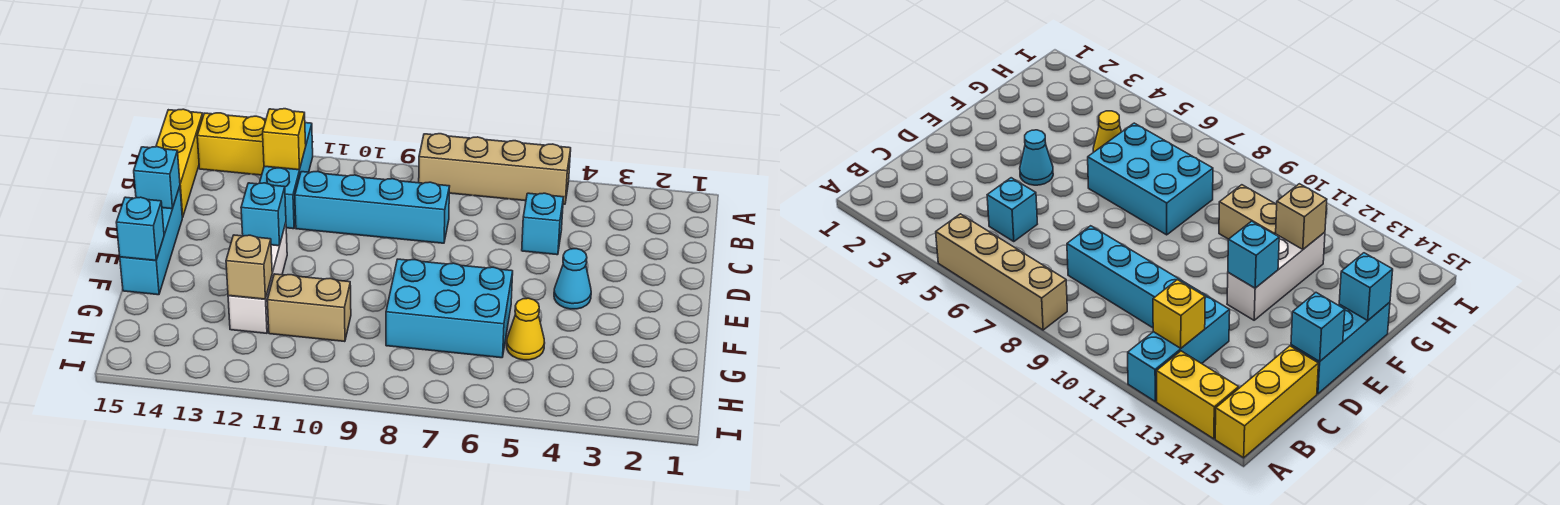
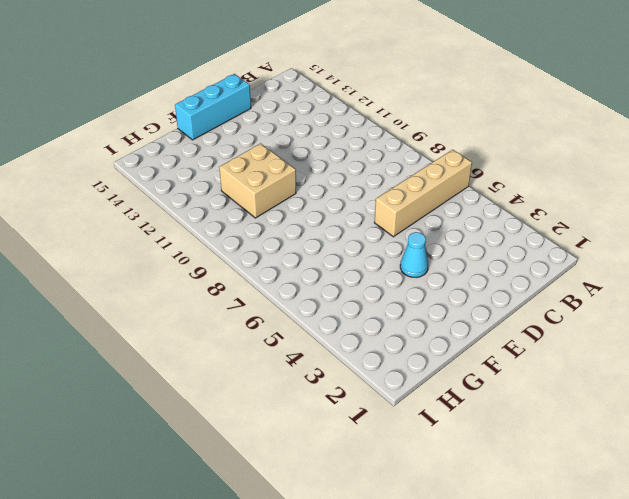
tan brick A6:D6 level 1 -> tan brick A5:A8 level 1
tan brick F10:G11 level 1 -> tan brick G10:G11 level 1
none -> cyan brick A12:C12 level 1
none -> yellow brick A13:A14 level 1
none -> yellow brick A15:C15 level 1

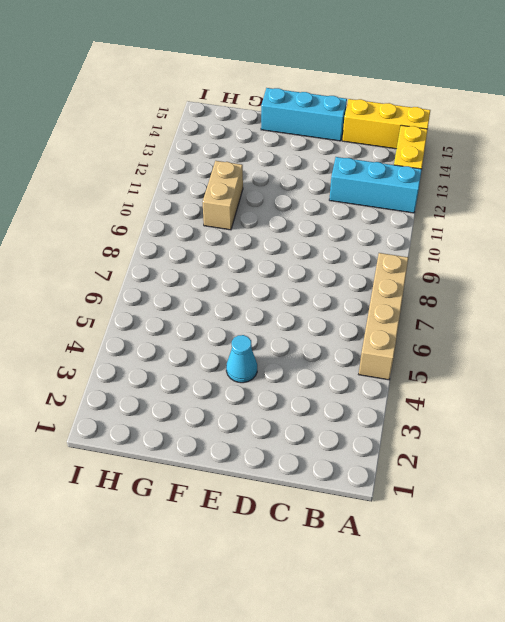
none -> cyan brick C5 level 1
none -> cyan brick C8:C11 level 1
none -> white brick E12:G12 level 1

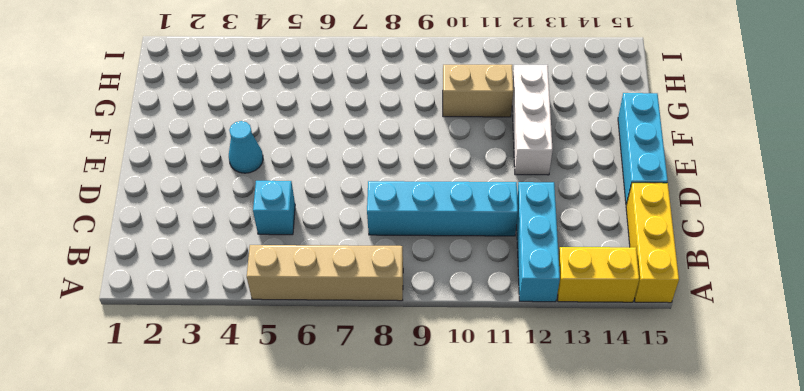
none -> cyan brick F6:G8 level 1
none -> yellow cone G5 level 1
none -> yellow brick B12 level 2

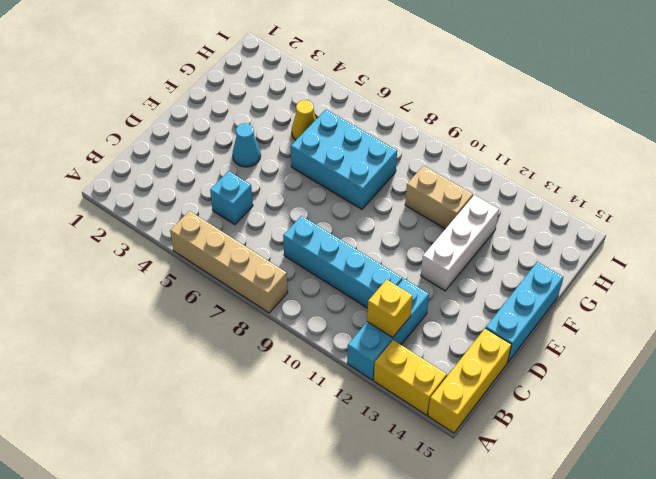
none -> cyan brick D15 level 2
none -> cyan brick E12 level 2
none -> cyan brick F15 level 2

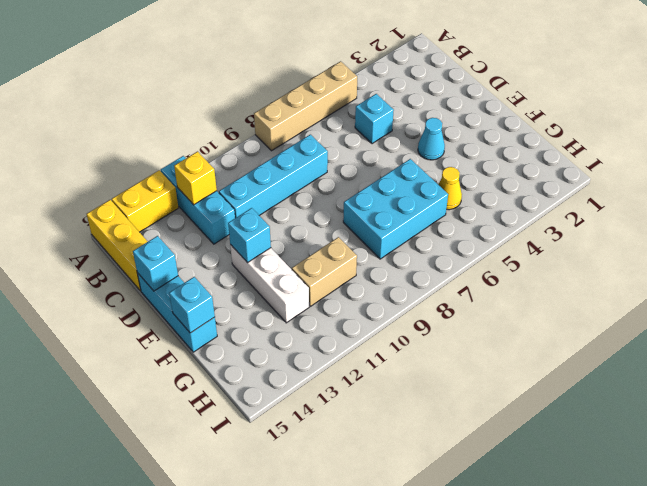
none -> tan brick G12 level 2

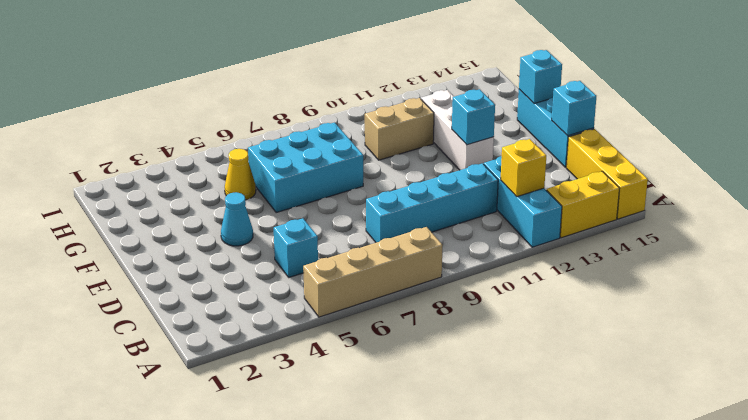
none -> tan brick G12 level 2

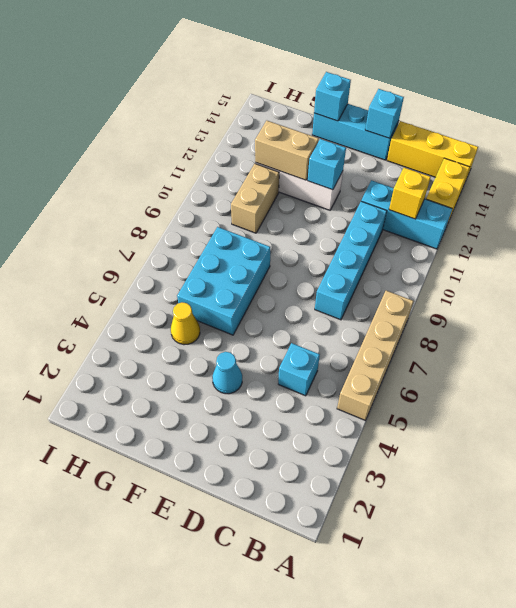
tan brick F12:G12 level 2 -> tan brick G12 level 2

